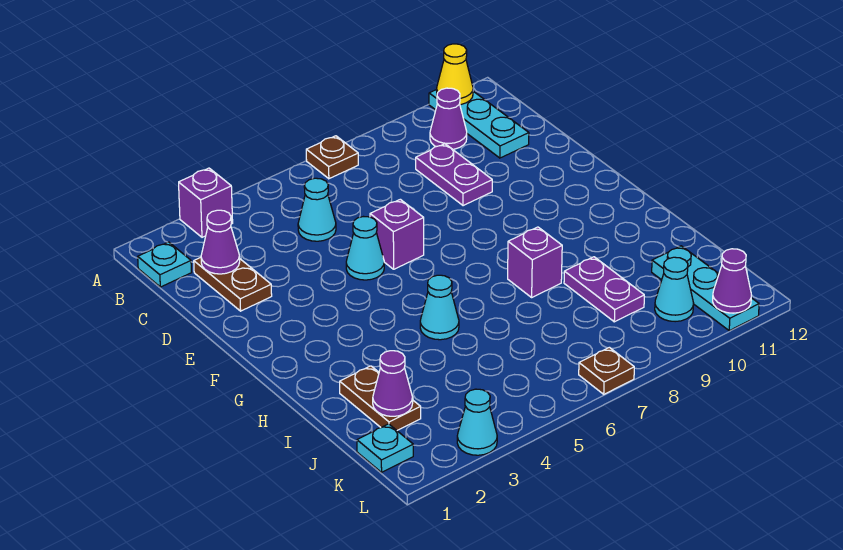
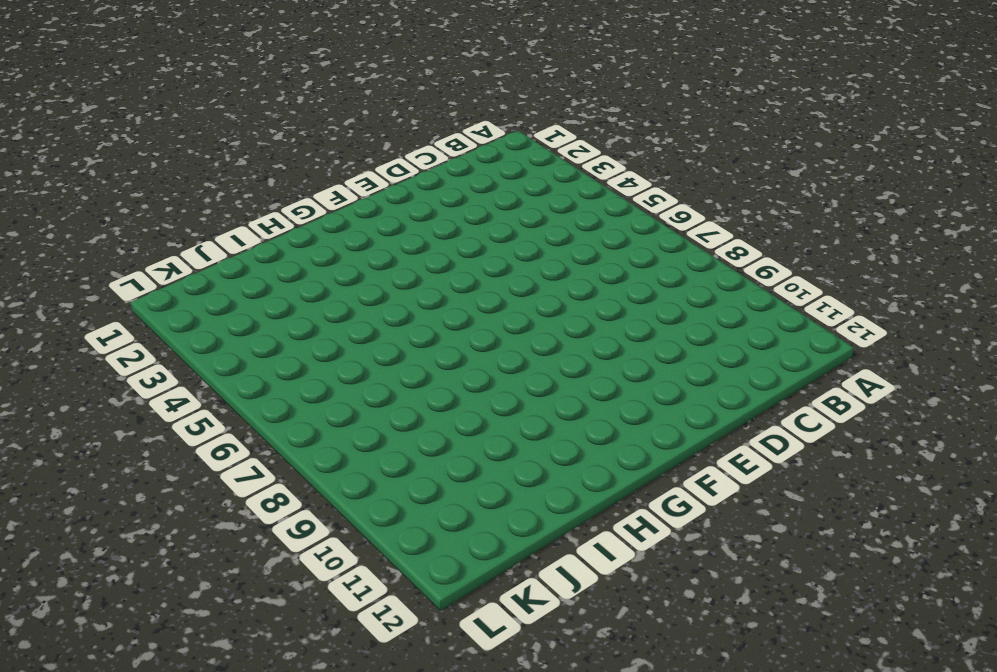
none -> purple brick A3 level 1
none -> brown plate A7 level 1
none -> cyan plate A11:C11 level 1

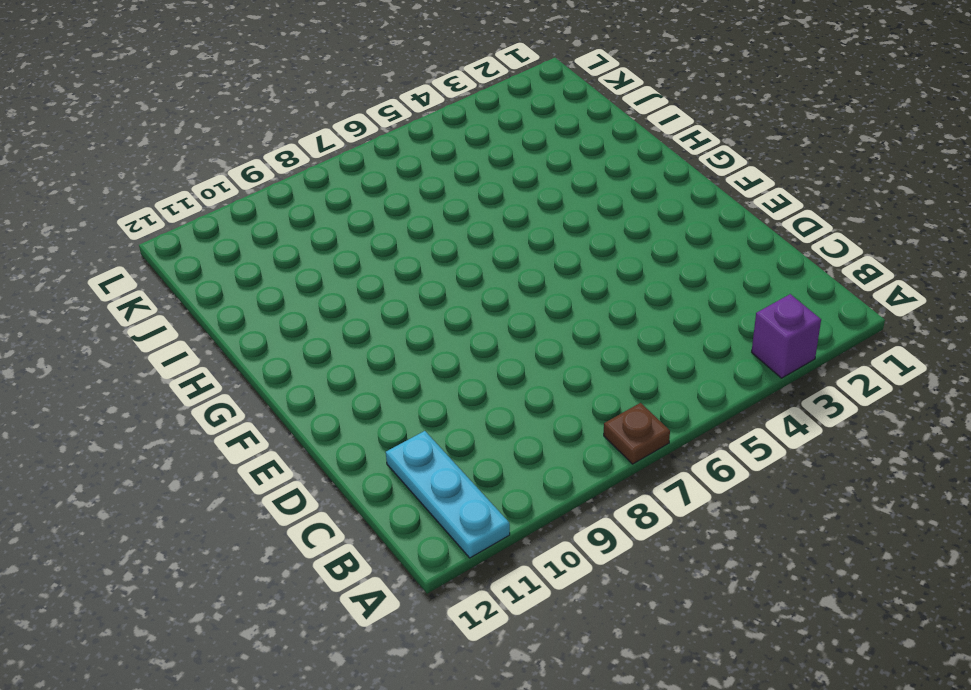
none -> cyan plate B1 level 1
none -> purple cone B10 level 1
none -> brown plate C2:D2 level 1

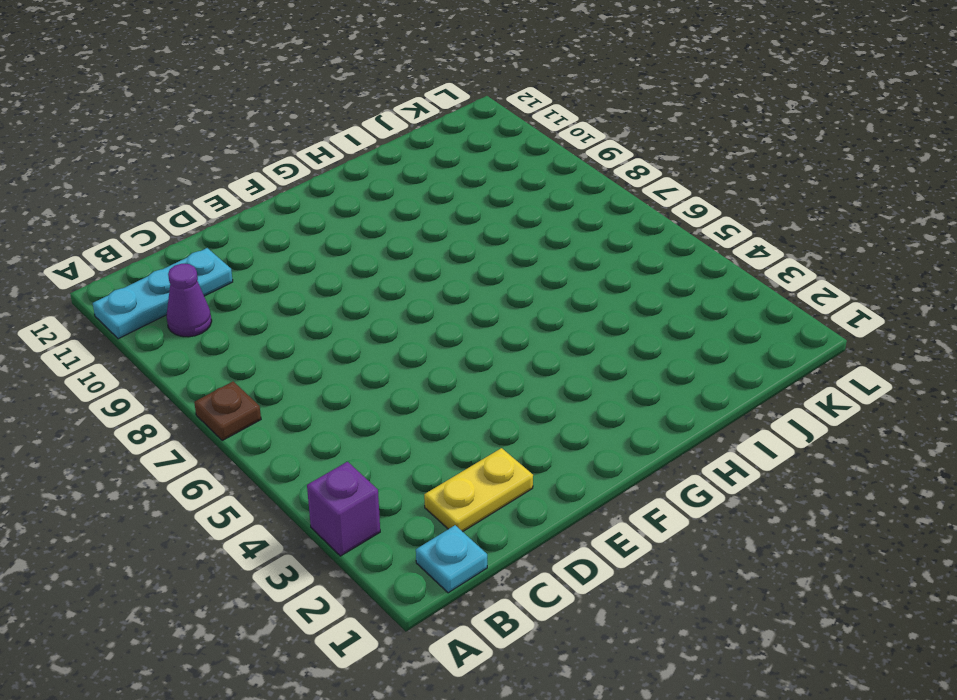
yellow plate C2:D2 level 1 -> brown plate C2:D2 level 1
none -> cyan cone C5 level 1
none -> purple plate C9:D9 level 1
none -> cyan cone E5 level 1

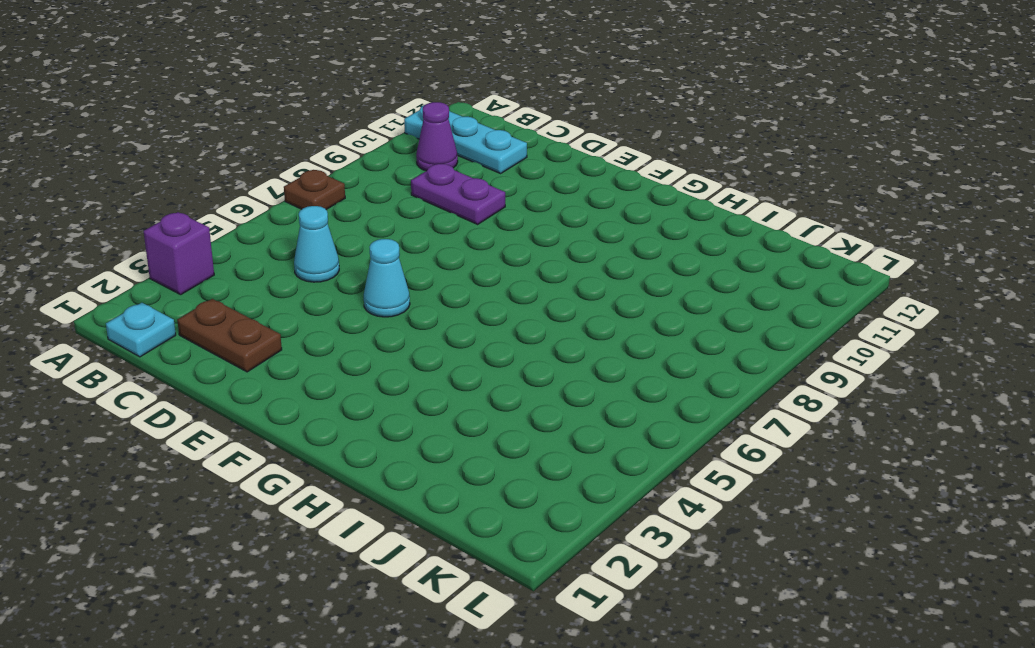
none -> purple brick E6 level 1
none -> cyan cone H5 level 1
none -> purple brick H8 level 1

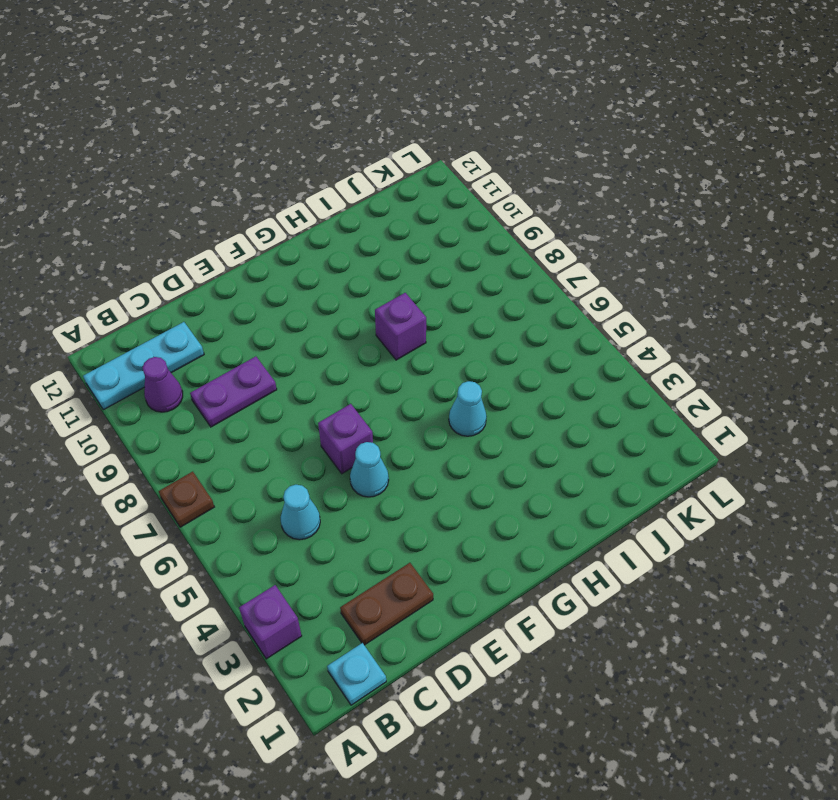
none -> brown plate I2:J2 level 1
none -> purple plate I9:J9 level 1
none -> cyan plate J11:L11 level 1

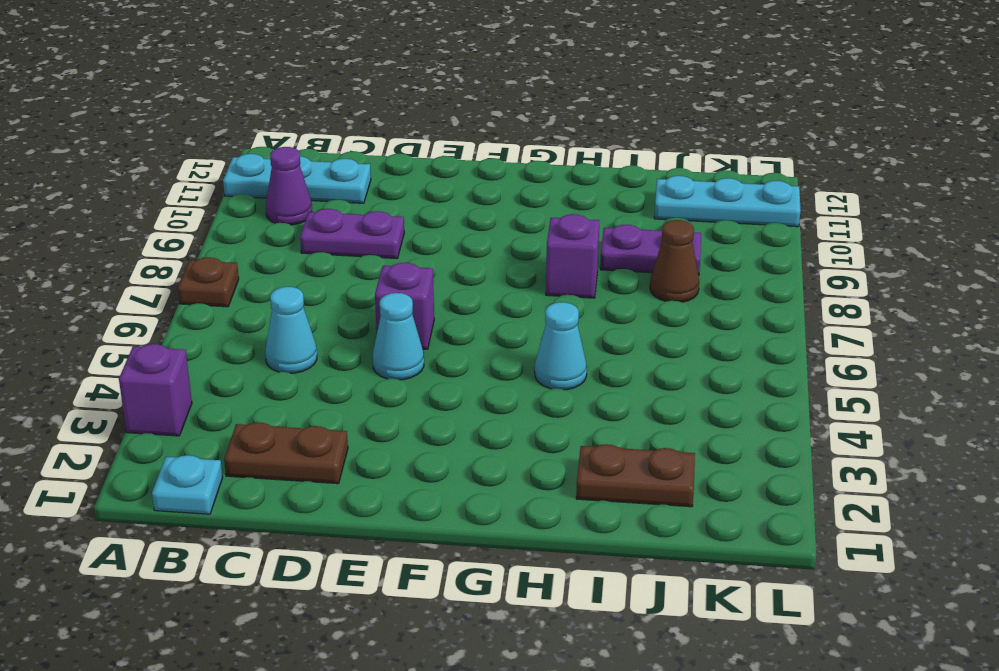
brown cone J8 level 1 -> none
none -> cyan plate K1 level 1
none -> cyan cone K10 level 1
none -> cyan cone L3 level 1

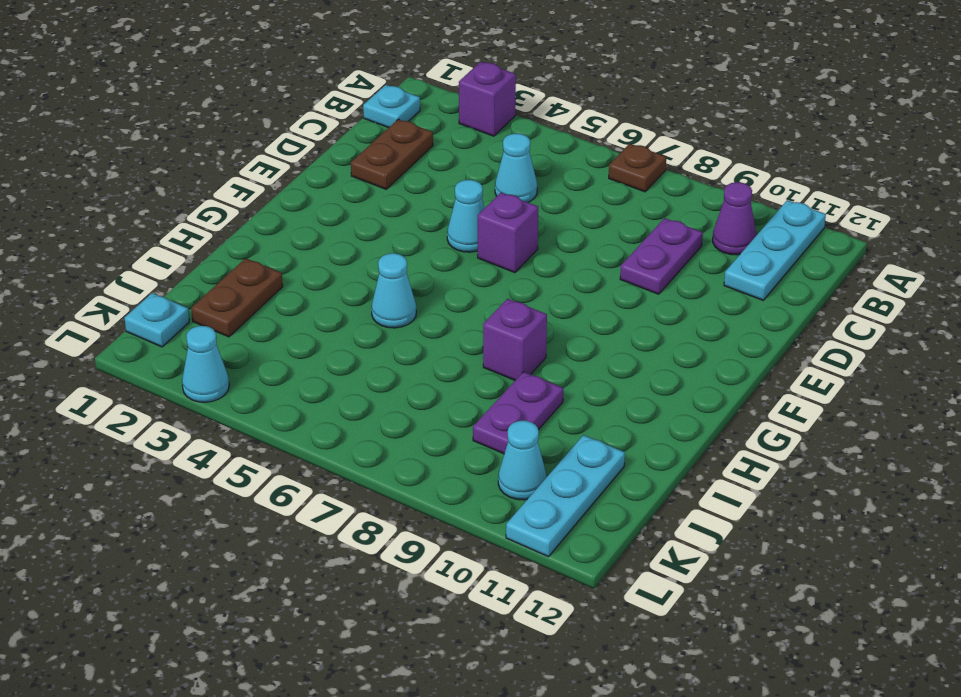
none -> brown plate L7 level 1
none -> yellow cone A11 level 2
none -> purple cone C2 level 2

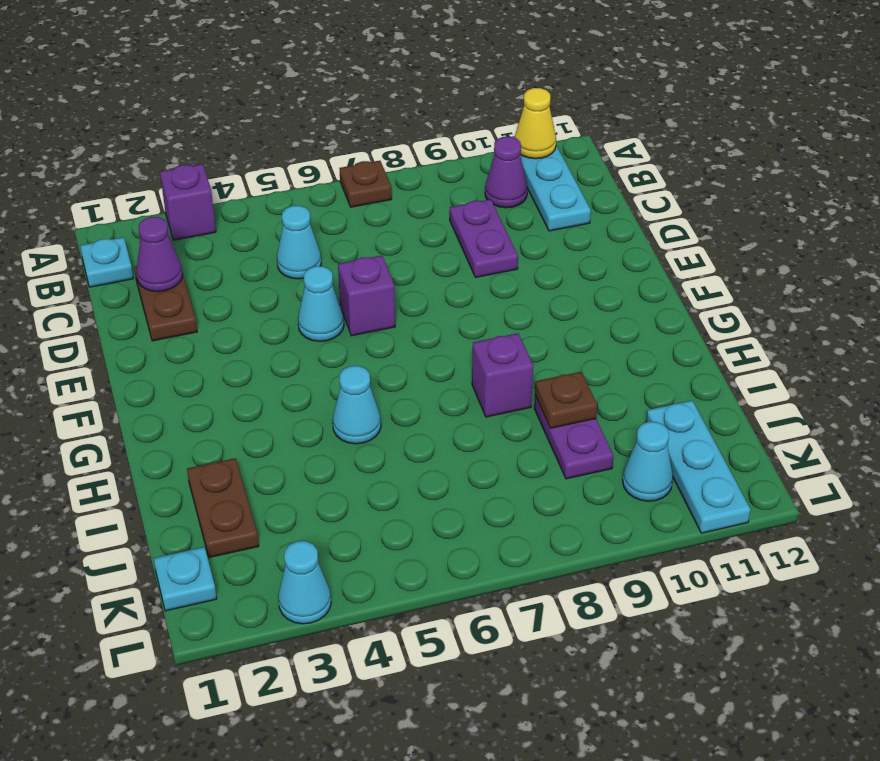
brown plate I9 level 2 -> brown plate L7 level 1
none -> purple cone J2 level 2
none -> purple cone L11 level 2

